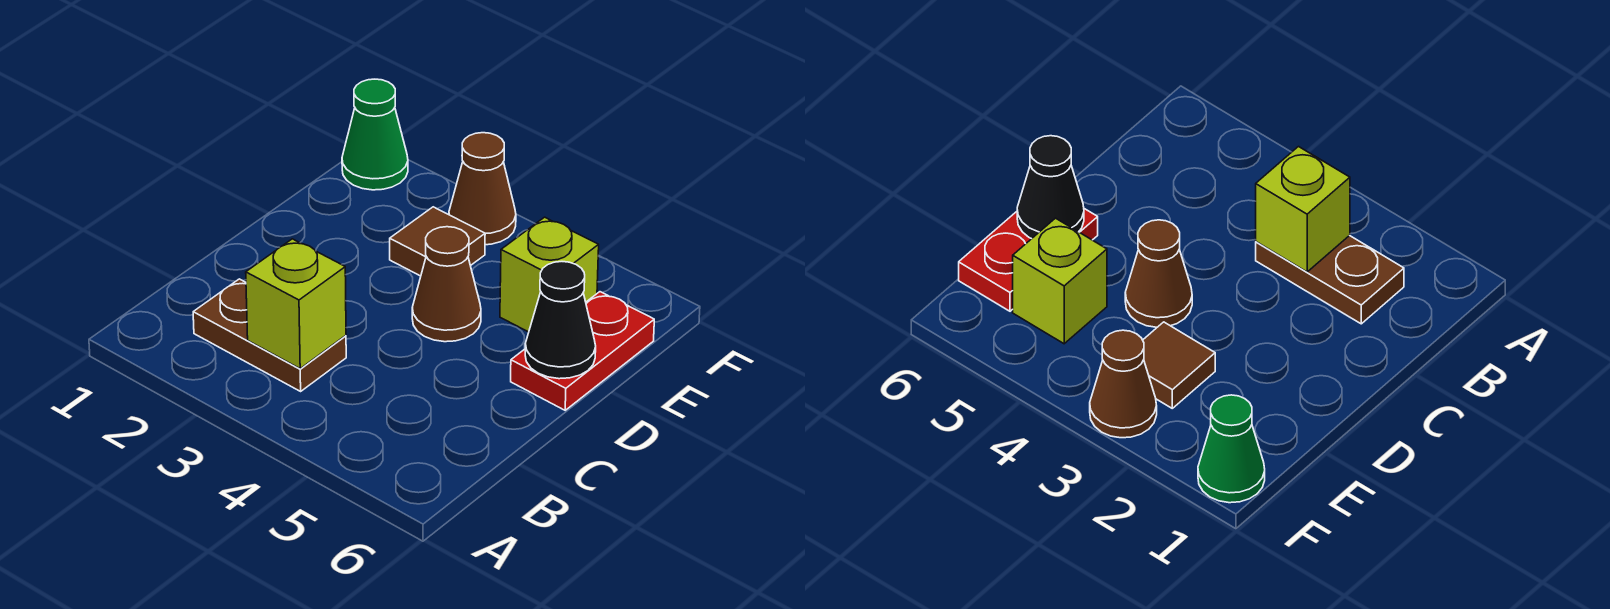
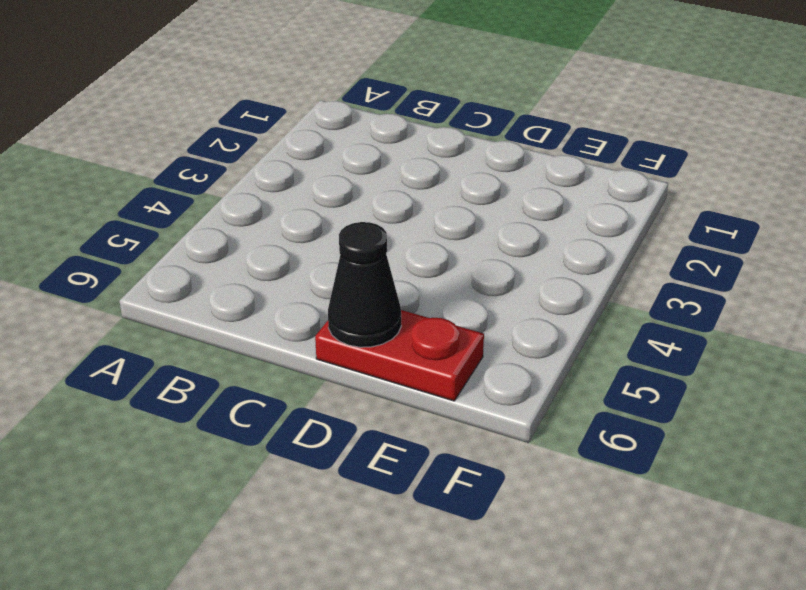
none -> brown plate B2:B3 level 1
none -> brown cone D4 level 1

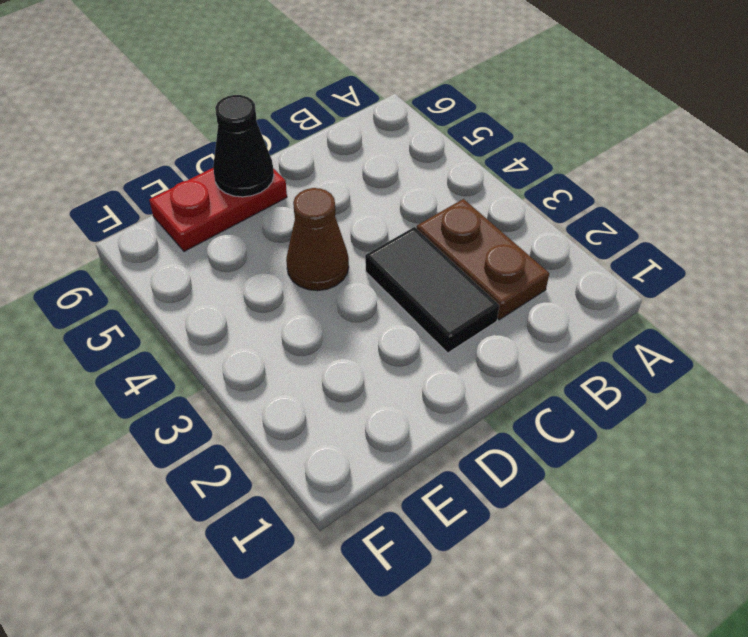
black tile C2:C3 level 1 -> none
none -> brown tile E3 level 1
none -> lime brick E5 level 1

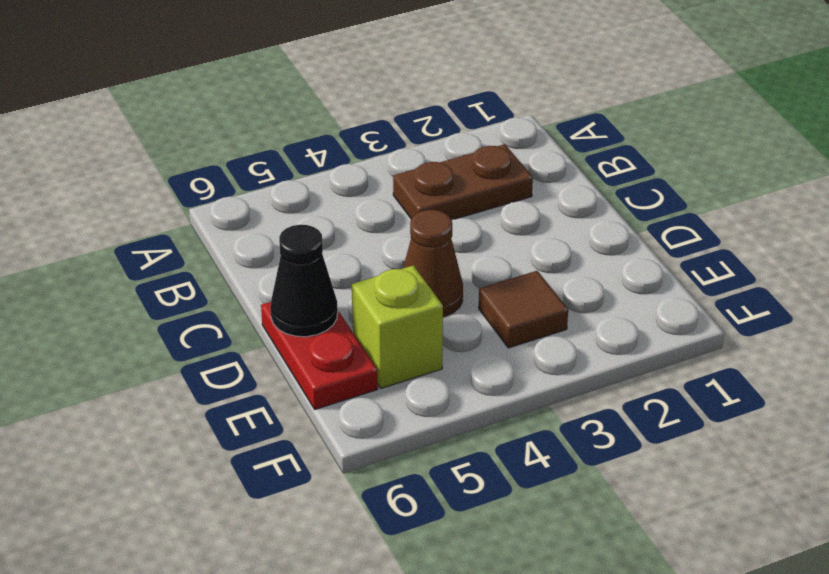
none -> green cone F1 level 1
none -> brown cone F3 level 1

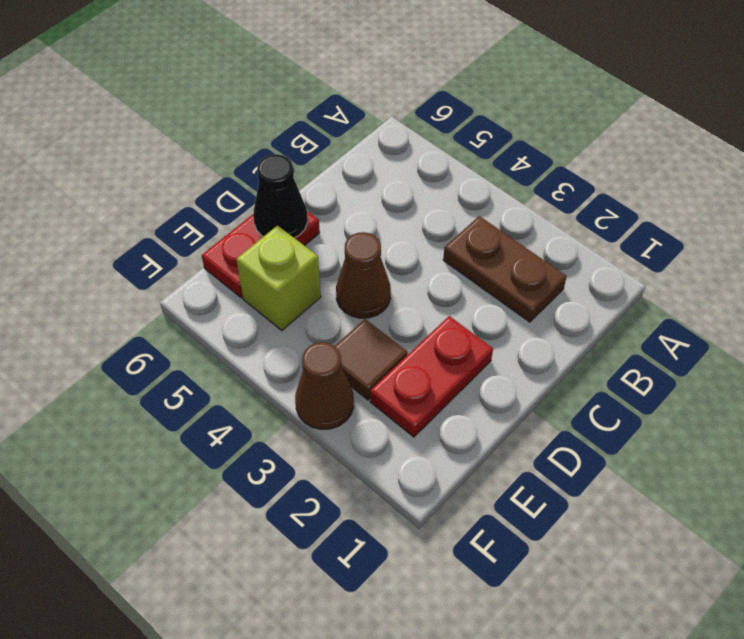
red plate D2:E2 level 1 -> none
none -> green cone F1 level 1
none -> lime brick B3 level 2

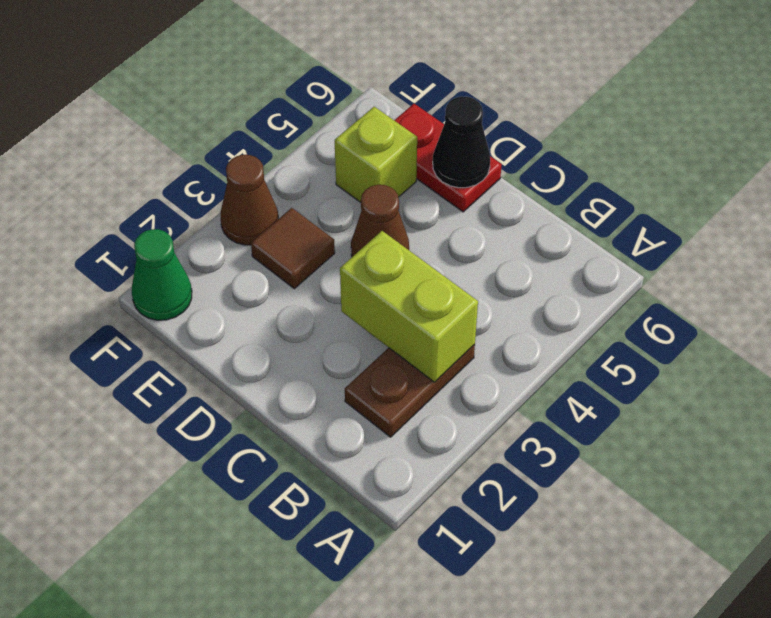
lime brick B3:C3 level 2 -> lime brick B3 level 2

